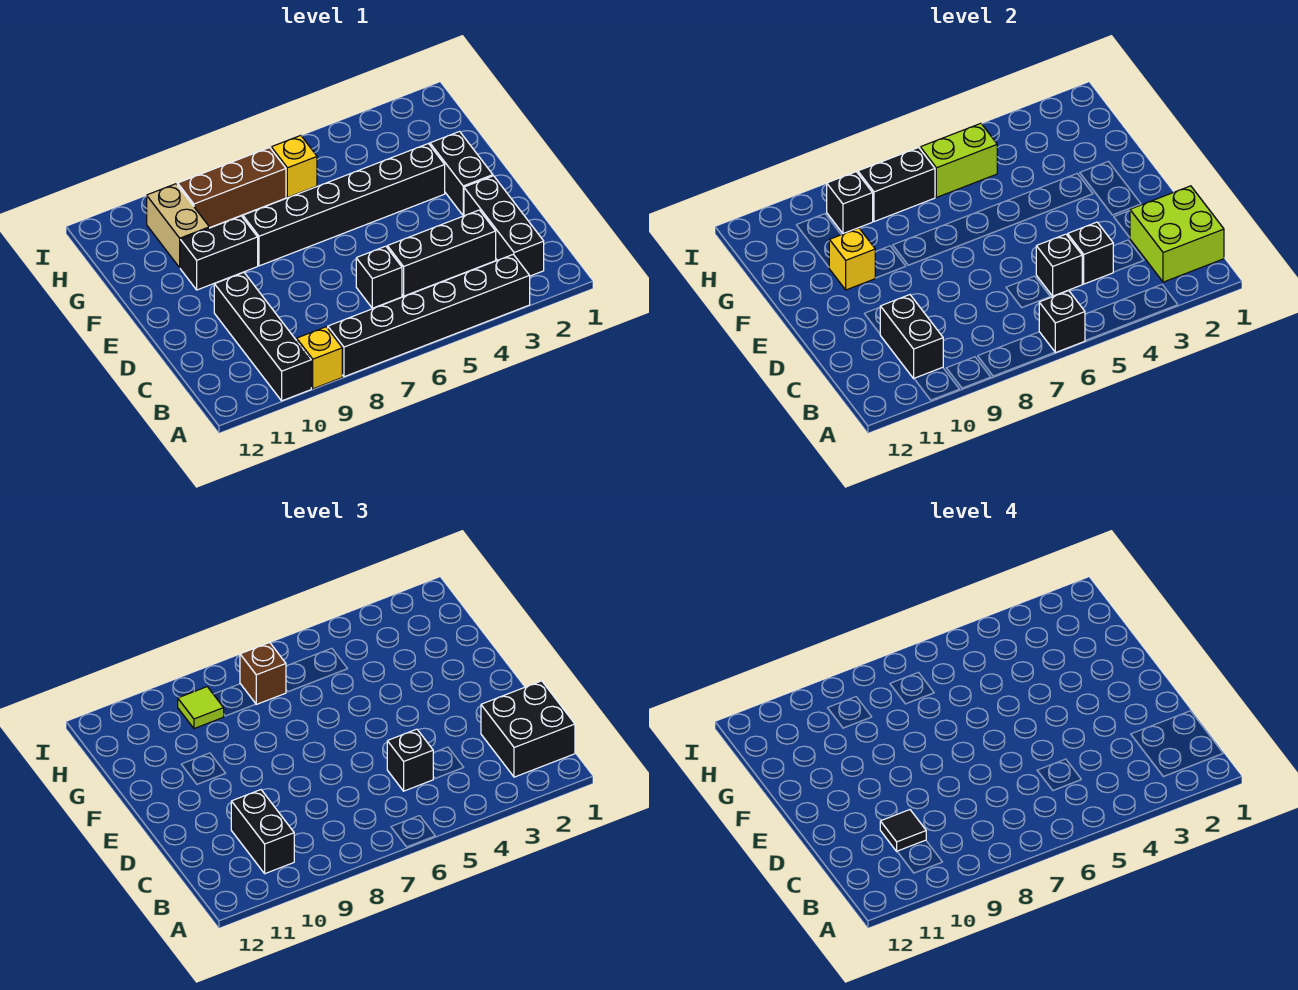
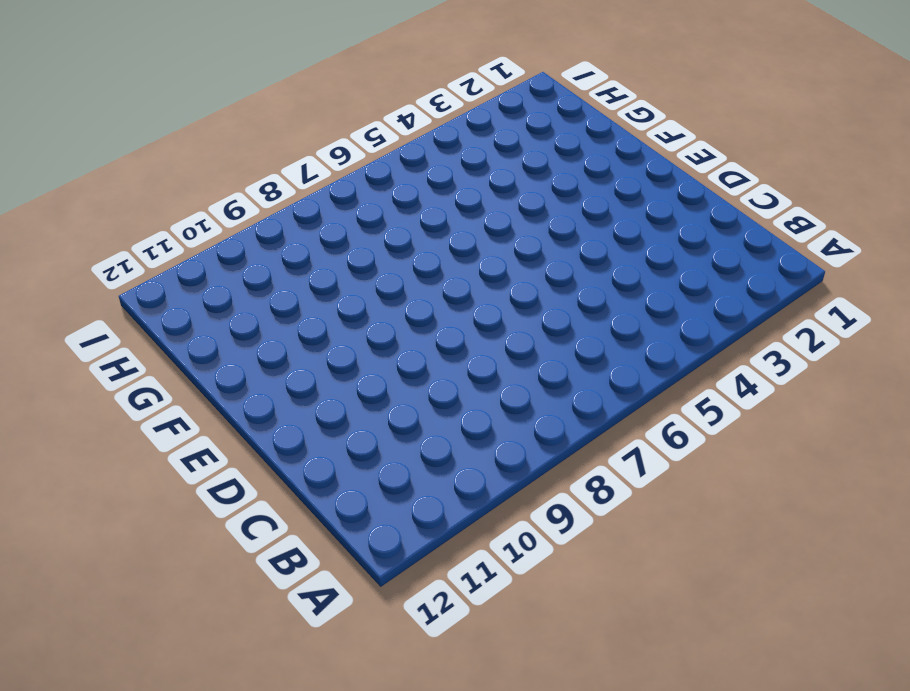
none -> black brick A3:A8 level 1
none -> yellow brick A9 level 1
none -> black brick A10:D10 level 1

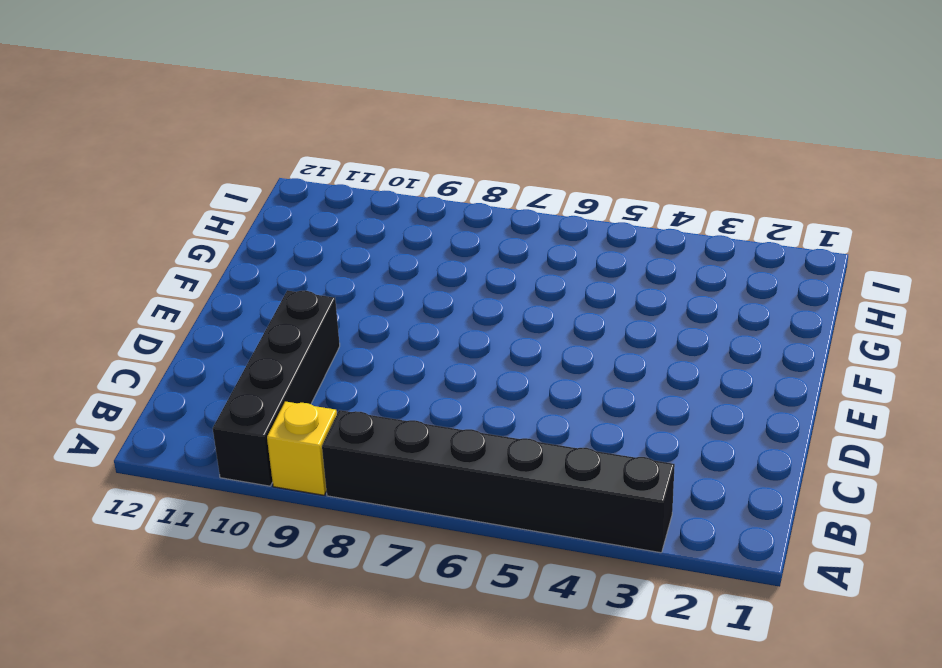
none -> black brick B2:D2 level 1
none -> black brick C3:C5 level 1
none -> black brick C6 level 1

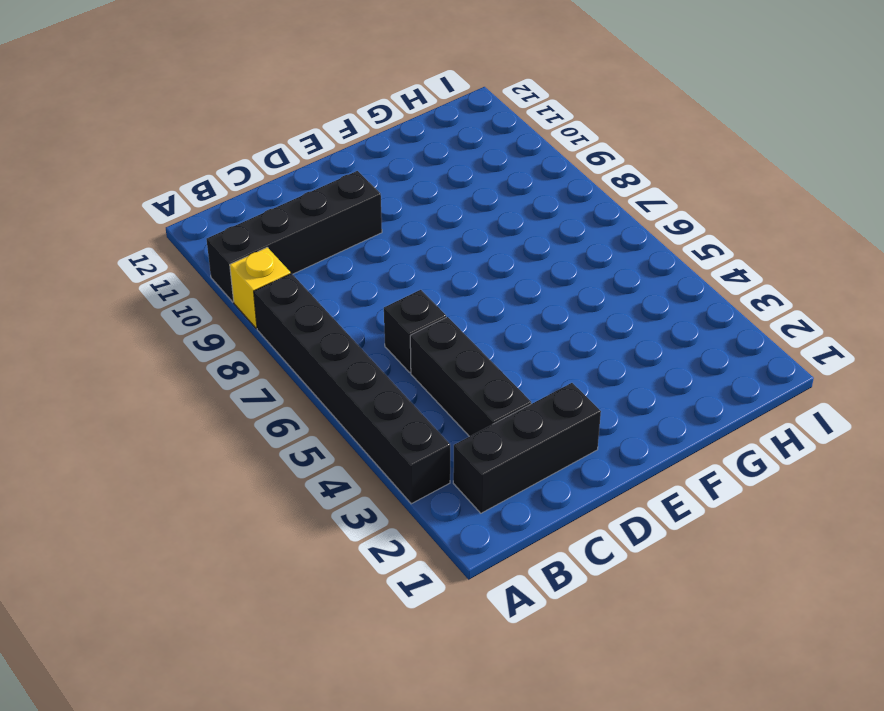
none -> black brick E2:F2 level 1
none -> black brick F3:F8 level 1
none -> black brick F9:F10 level 1

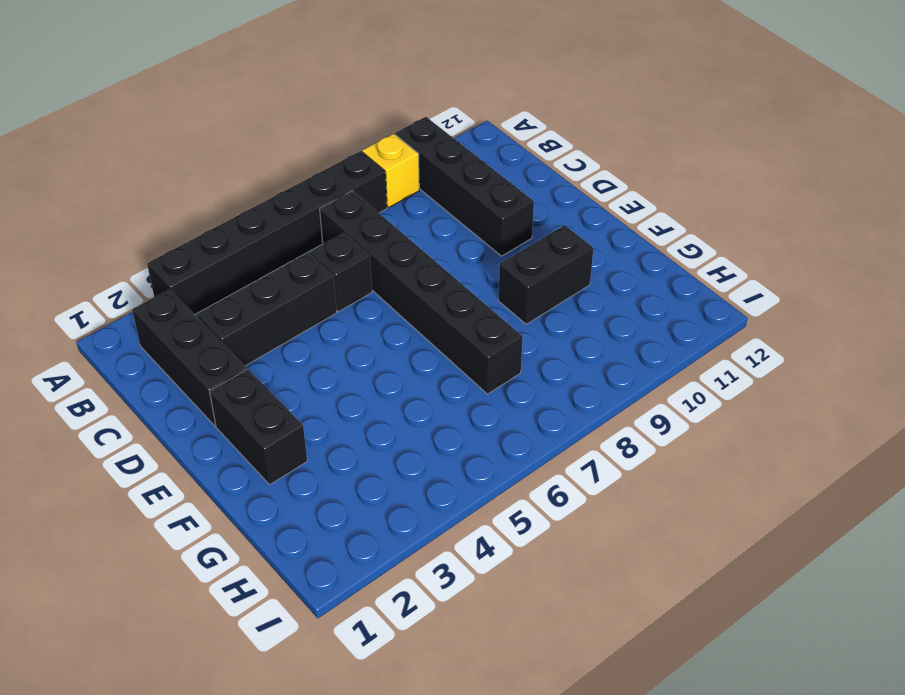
black brick B7:G7 level 1 -> black brick F3:F8 level 1
none -> tan brick G10:H10 level 1
none -> yellow brick H6 level 1
none -> brown brick H7:H9 level 1

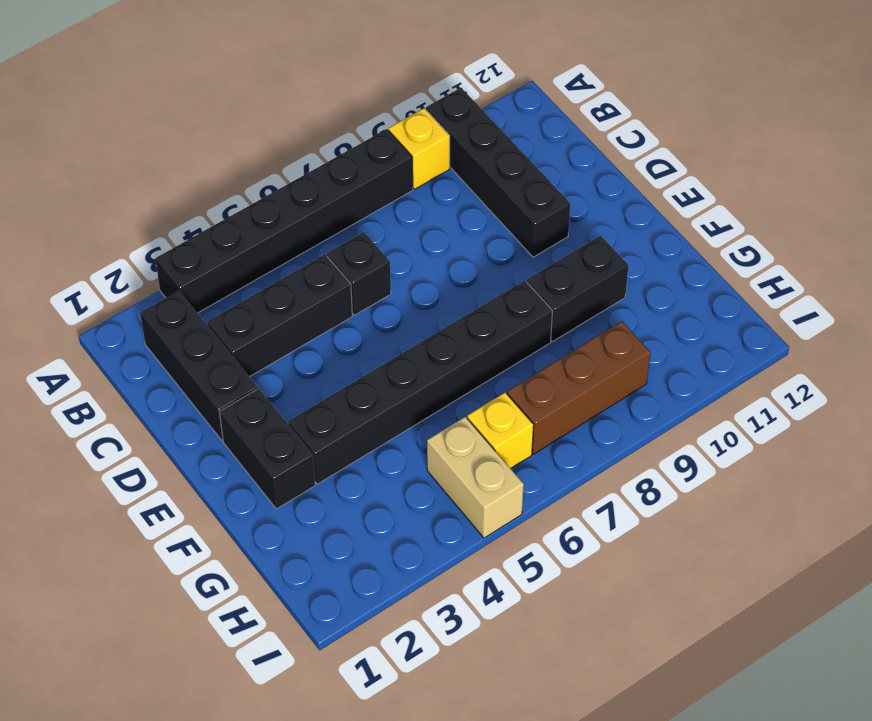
tan brick H5:I5 level 1 -> tan brick G10:H10 level 1
none -> black brick A6 level 2
none -> lime brick B1:C2 level 2
none -> black brick B10:C10 level 2

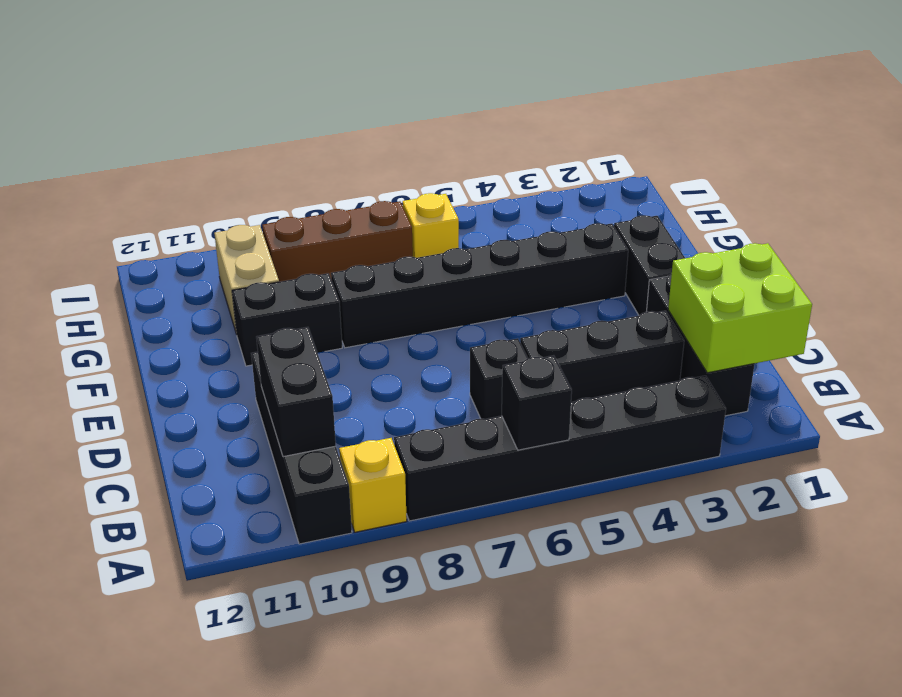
none -> black brick C4 level 2
none -> black brick C5 level 2
none -> yellow brick F10 level 2

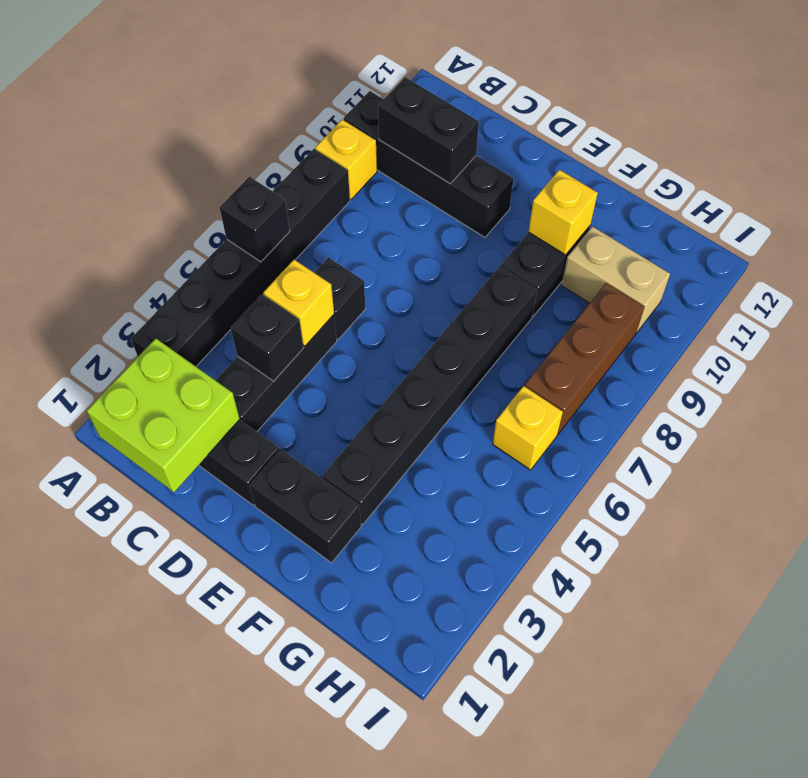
yellow brick C5 level 2 -> black brick C5 level 2
none -> lime brick H5:H6 level 2
none -> black brick H7:H8 level 2
none -> black brick H9 level 2

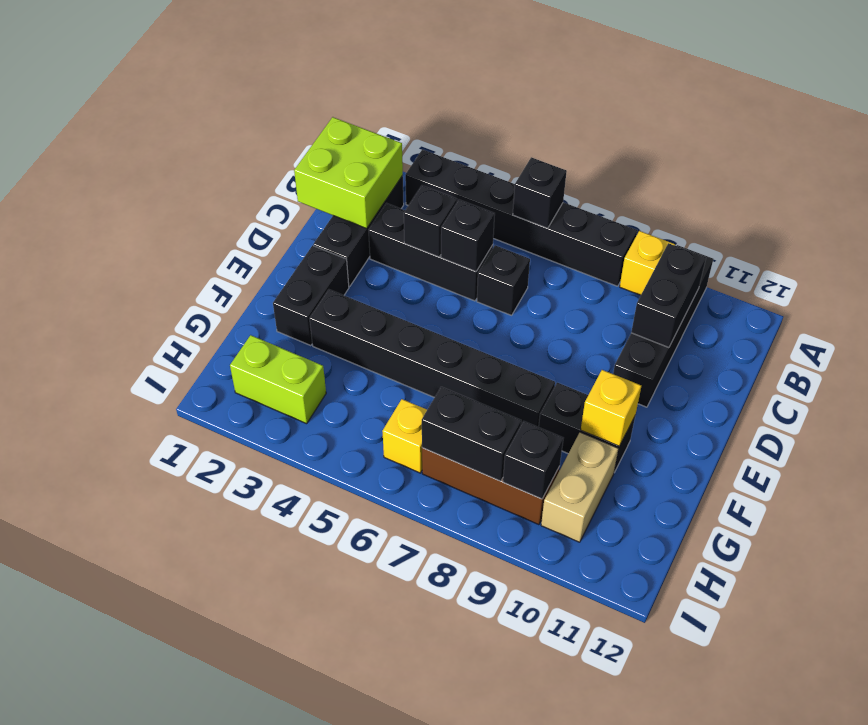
lime brick H2:H3 level 1 -> lime brick H5:H6 level 2
none -> black brick B1:C2 level 3
none -> black brick B10:C10 level 3
none -> black brick C5 level 3

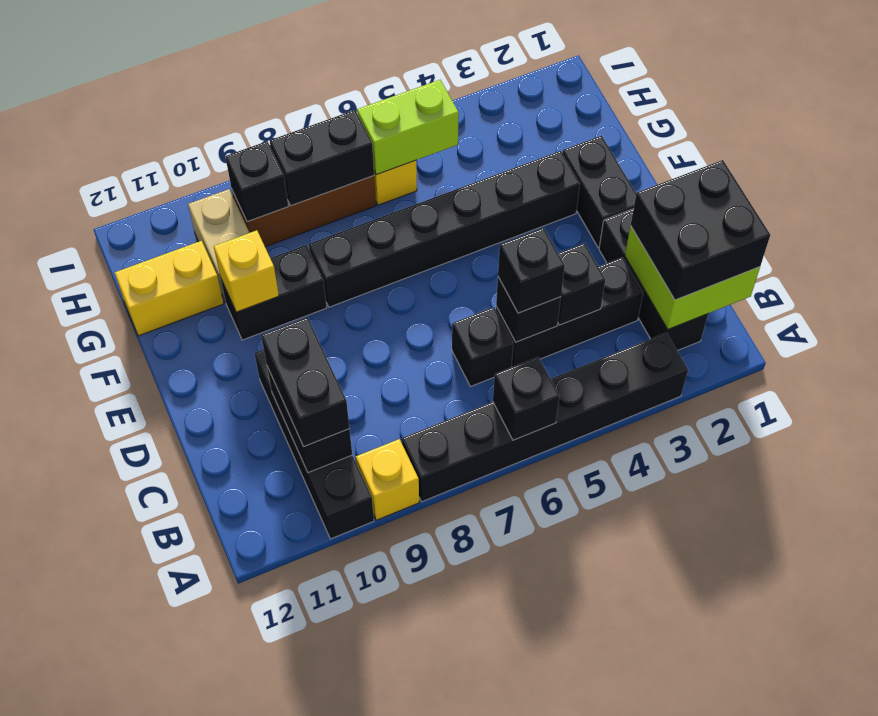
yellow brick G11:G12 level 1 -> none
none -> brown brick H7 level 3
none -> lime tile H9 level 3
none -> black tile C10 level 4

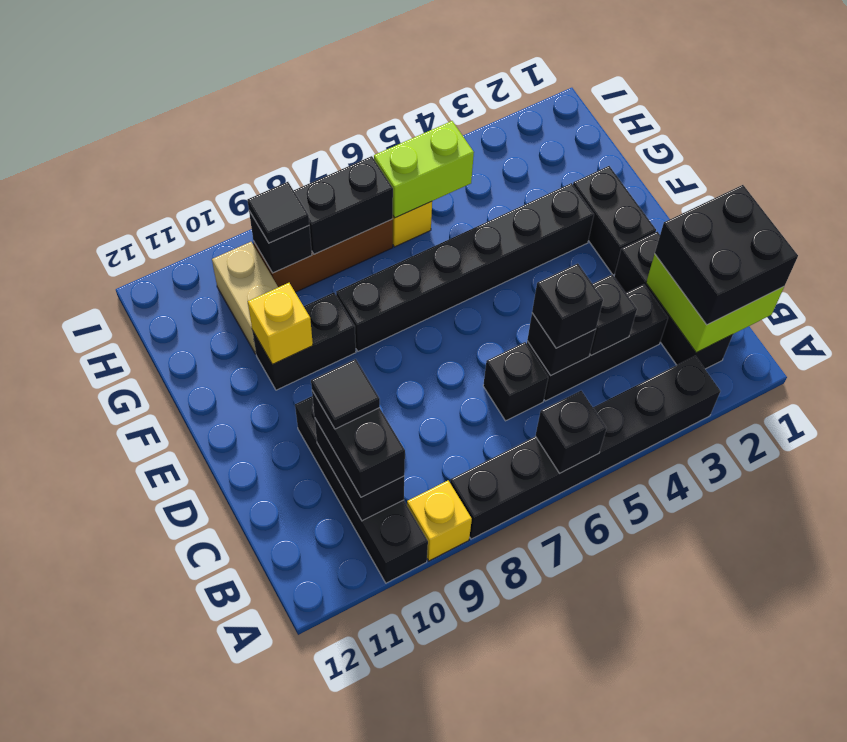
black tile H9 level 3 -> lime tile H9 level 3
none -> brown brick H7 level 3

